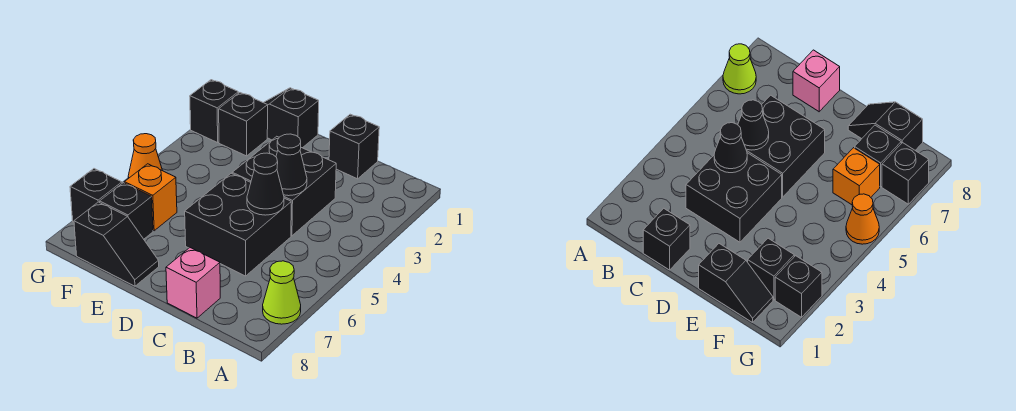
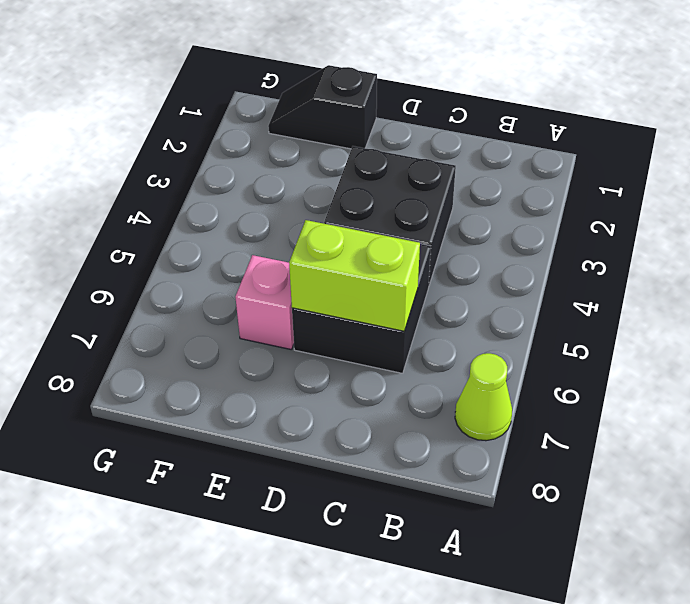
lime brick C6:D6 level 2 -> none
pink brick E6 level 1 -> pink brick C8 level 1
none -> black brick C1 level 1
none -> black slope E8:F8 level 1 top F
none -> black brick F2 level 1

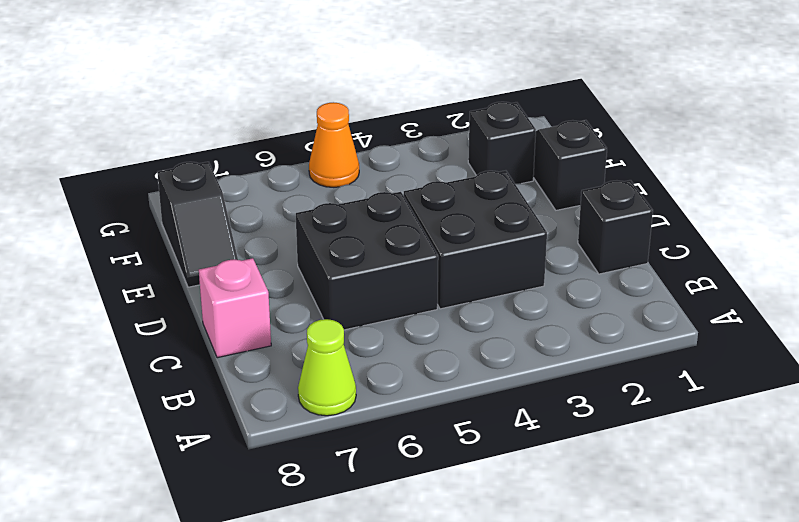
none -> orange brick F6 level 1
none -> black brick F7 level 1
none -> black brick G2 level 1

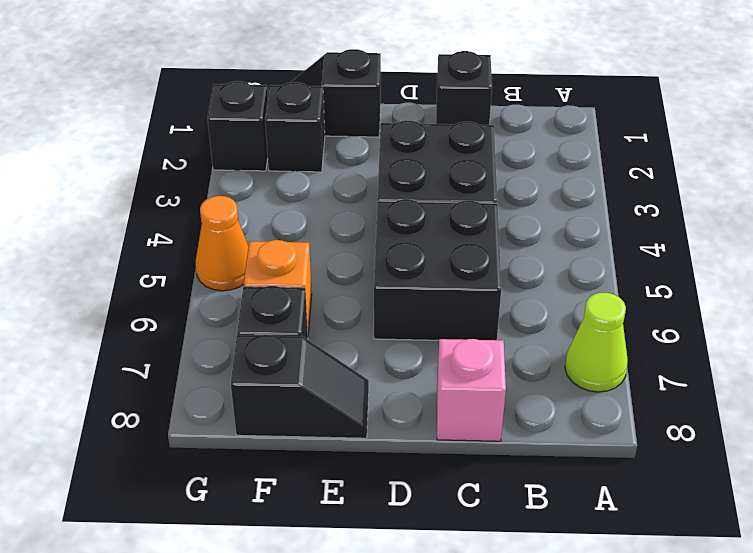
none -> black brick G7 level 1
none -> black cone C4 level 2
none -> black cone C5 level 2

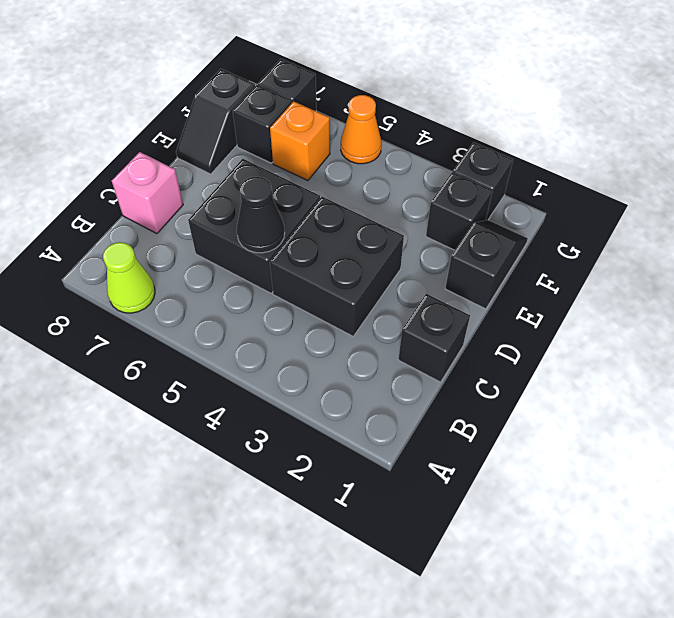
none -> black cone C4 level 2

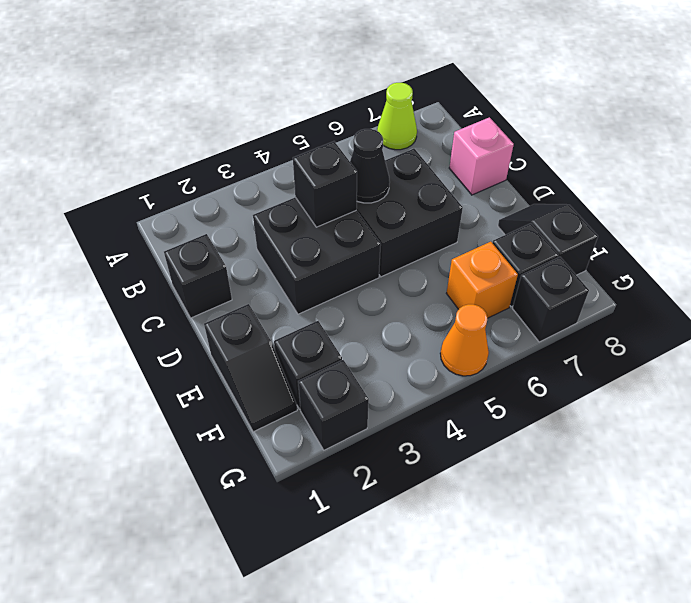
black brick C4 level 2 -> black cone C4 level 2

